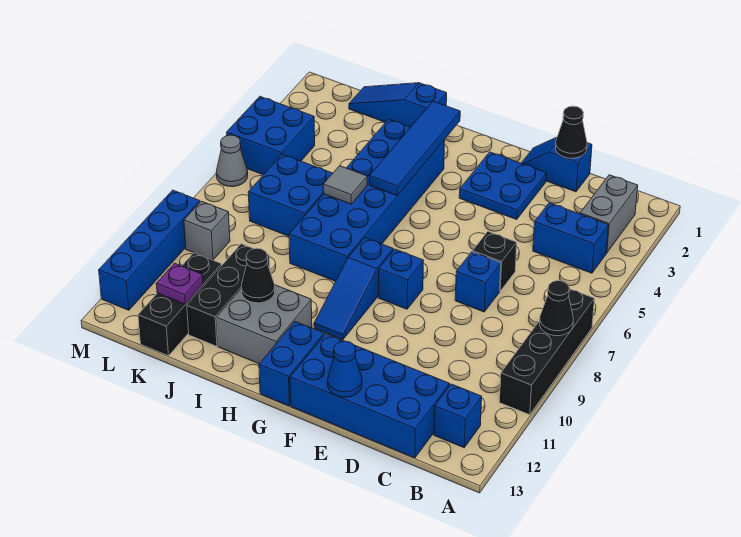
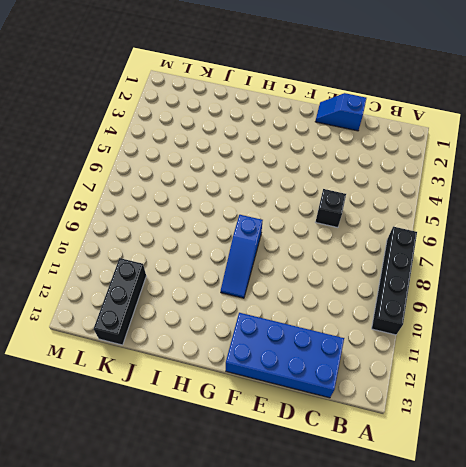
none -> grey brick B2:B3 level 1
none -> blue brick B4:C4 level 1
none -> blue brick B12 level 1

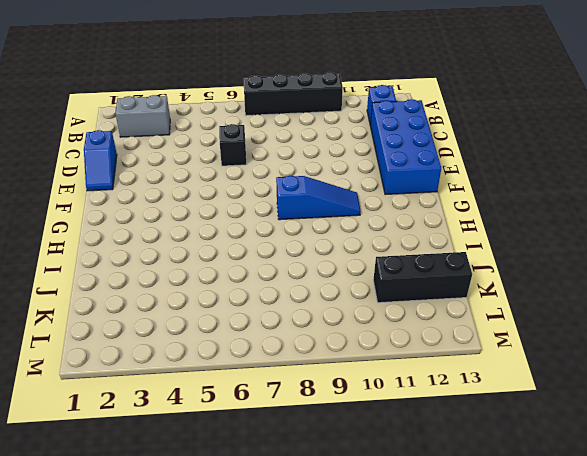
none -> blue brick B4:C4 level 1
none -> blue brick D7 level 1
none -> blue plate E2:F3 level 1

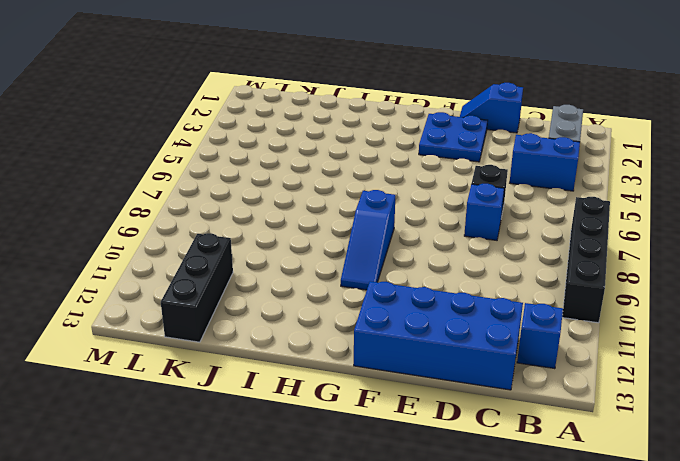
none -> blue brick F8 level 1
none -> blue brick G12:G13 level 1
none -> blue brick H3:I8 level 1

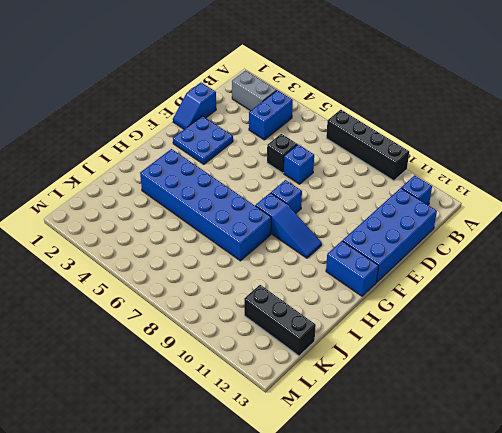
none -> grey brick H11:I12 level 1
none -> blue slope I1:K1 level 1 top I
none -> blue brick J6:K7 level 1

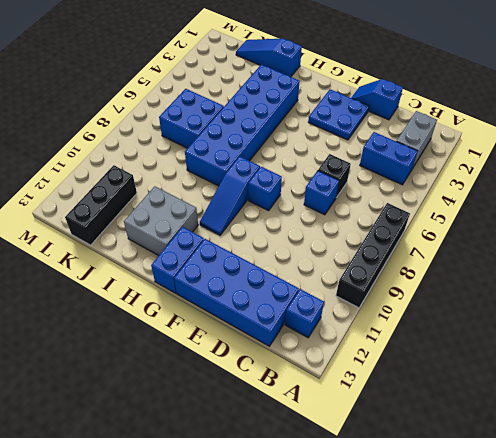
none -> black brick J10:J12 level 1
none -> blue brick L4:M5 level 1
none -> grey brick L9 level 1

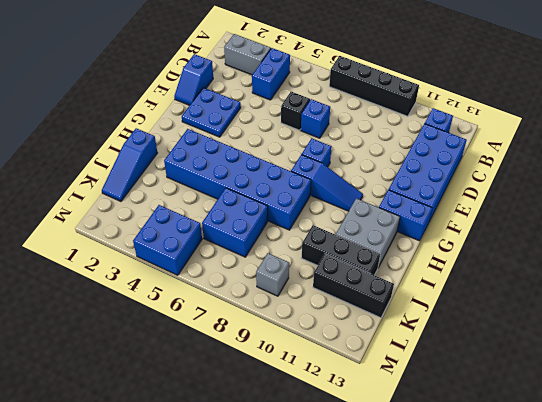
none -> grey cone M6 level 1
none -> blue brick M9:M12 level 1
none -> black cone A8 level 2

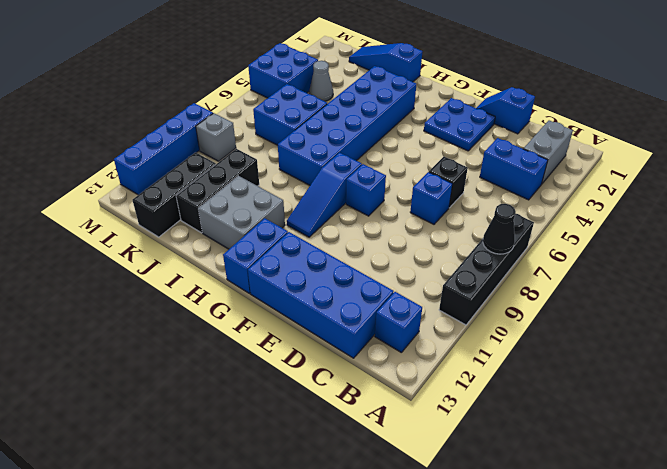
grey cone K4 level 1 -> grey cone M6 level 1
none -> black cone D1 level 2
none -> blue cone E13 level 2
none -> blue tile H2:H5 level 2

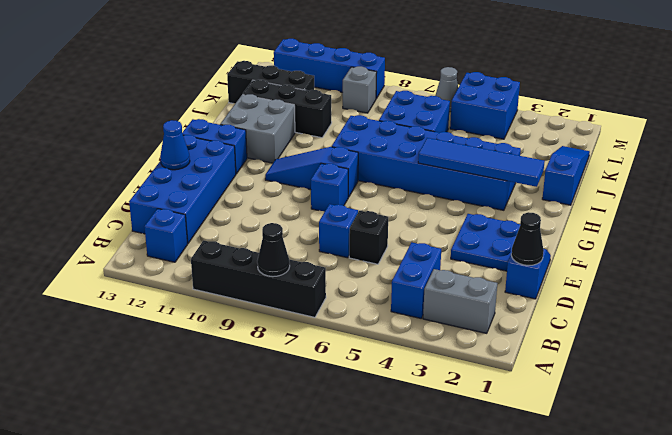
none -> grey tile I6 level 2
none -> black cone I11 level 2
none -> purple plate K12 level 2

